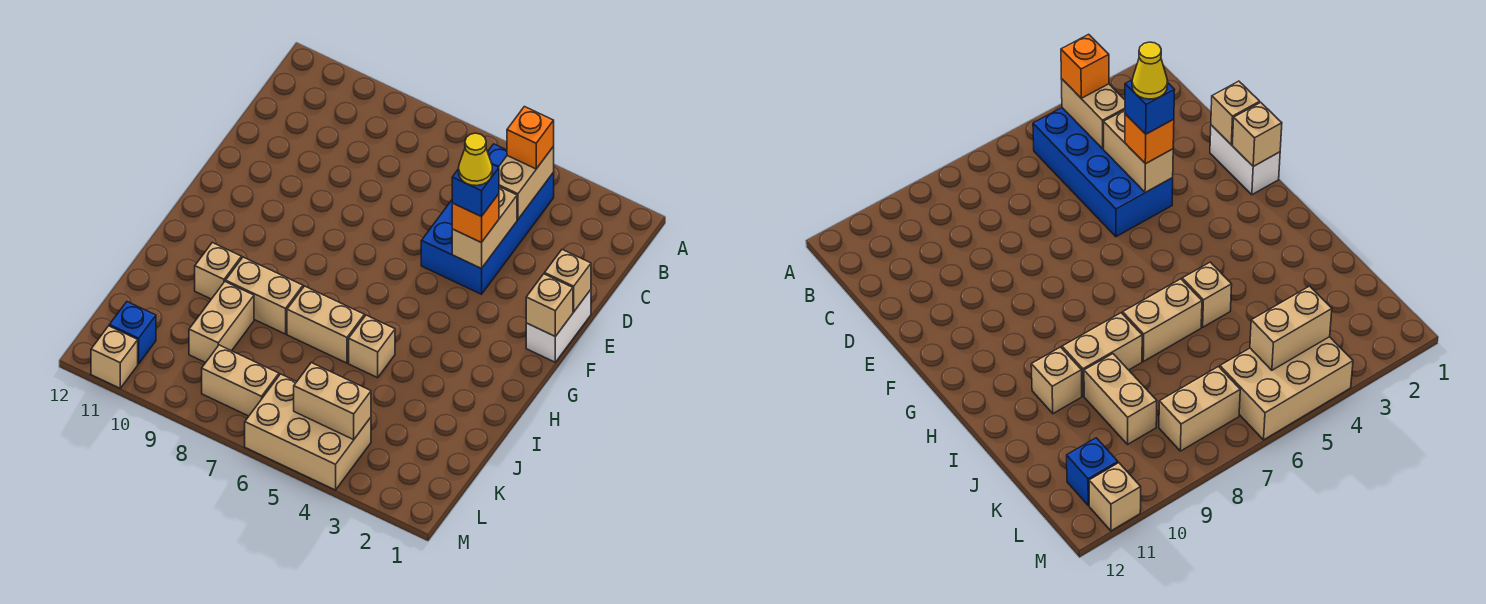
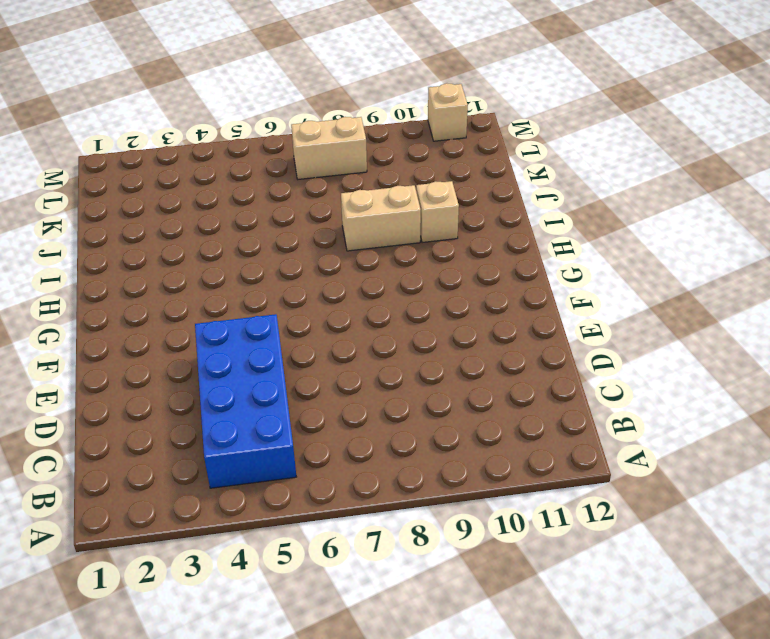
none -> white brick E1:F1 level 1
none -> tan brick I5 level 1
none -> tan brick I6:I7 level 1

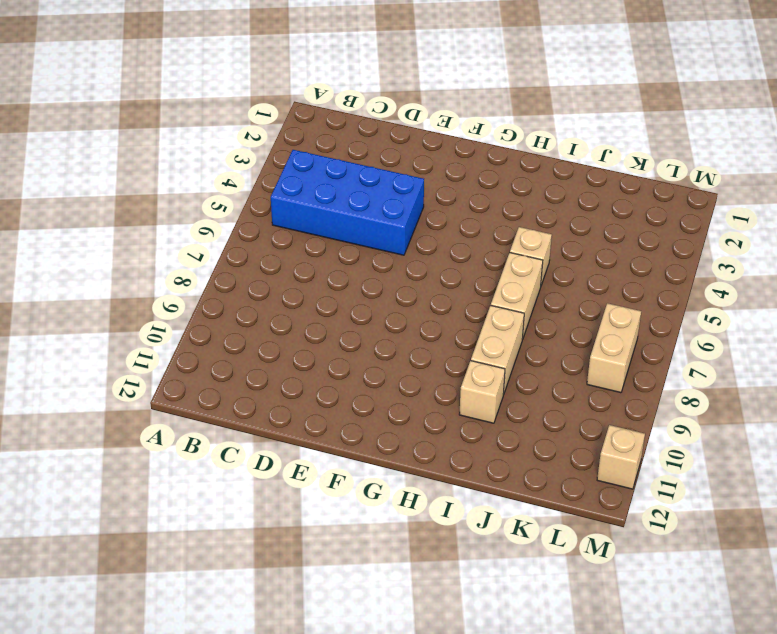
none -> white brick E1:F1 level 1
none -> tan brick J9:K9 level 1
none -> tan brick L4:M6 level 1

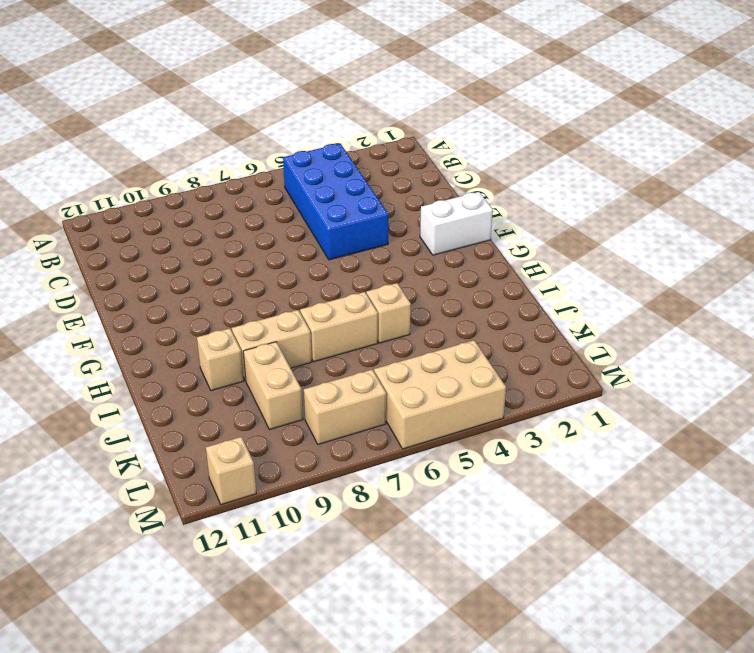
white brick F1:F2 level 1 -> white brick E1:F1 level 1
none -> blue brick L11 level 1
none -> tan brick B4:C4 level 2
none -> tan brick D4:E4 level 2

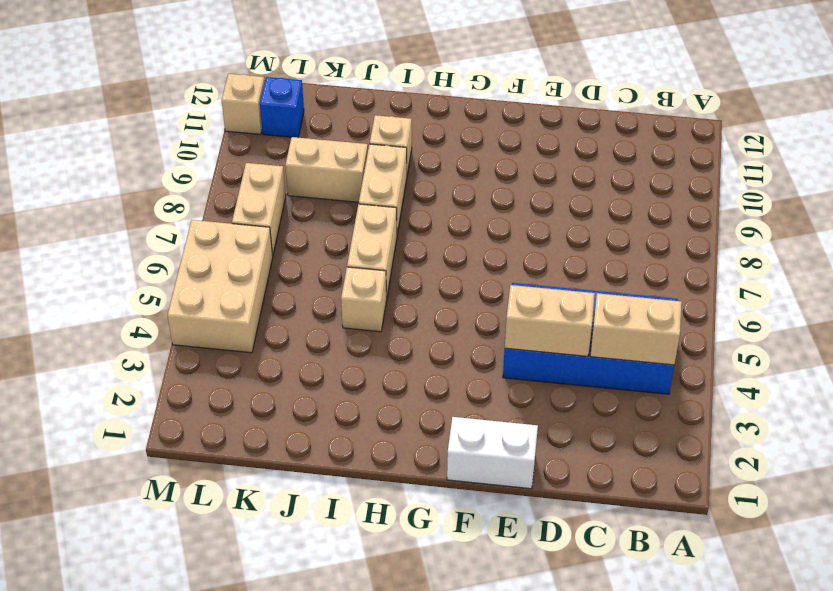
none -> tan brick E1 level 2
none -> tan brick F1 level 2
none -> tan brick L4:L5 level 2

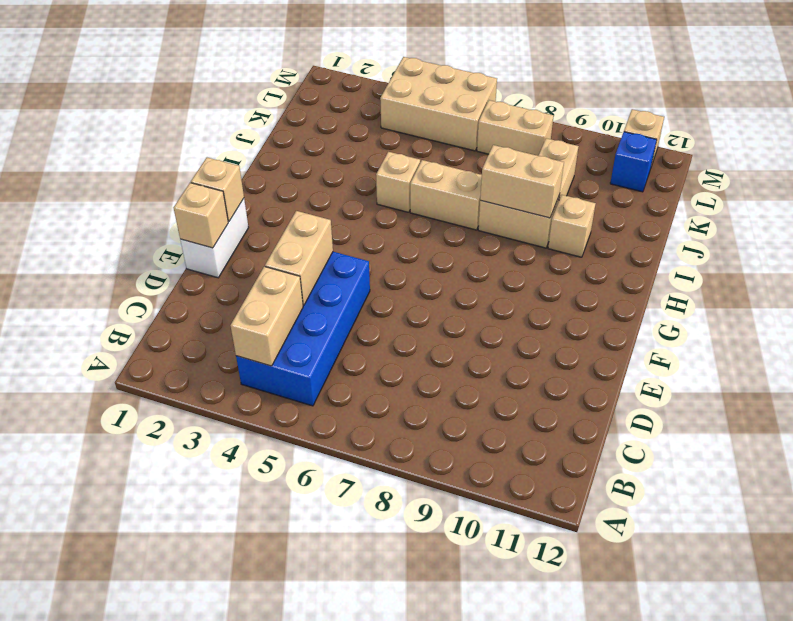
tan brick I8:I9 level 2 -> tan brick L4:L5 level 2
none -> orange brick B4 level 3
none -> orange brick E4 level 3
none -> blue brick E4 level 4

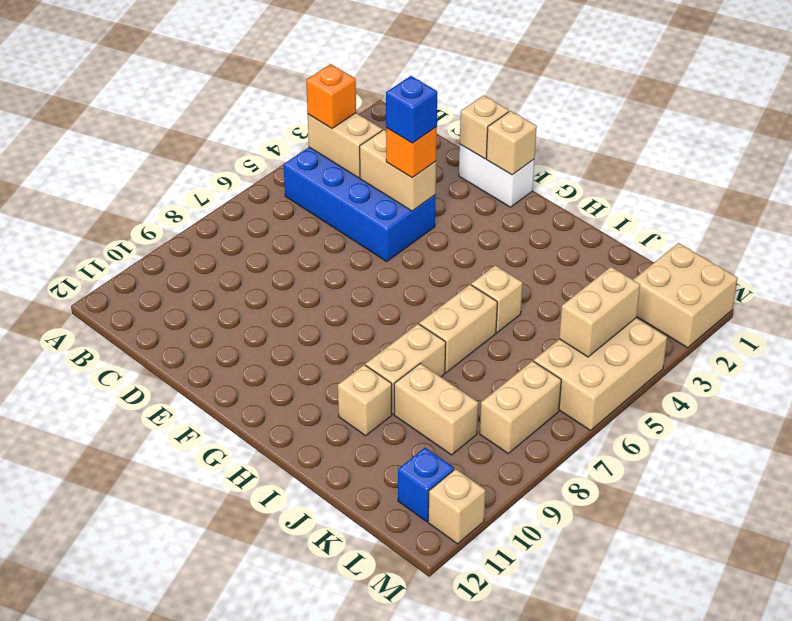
tan brick L1:M2 level 1 -> none
none -> yellow cone E4 level 5

